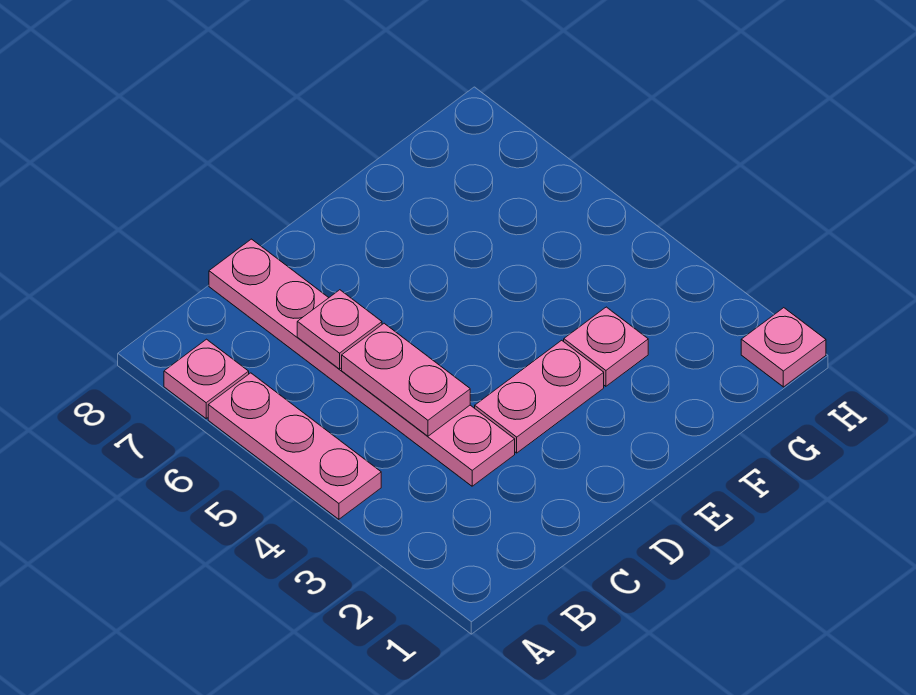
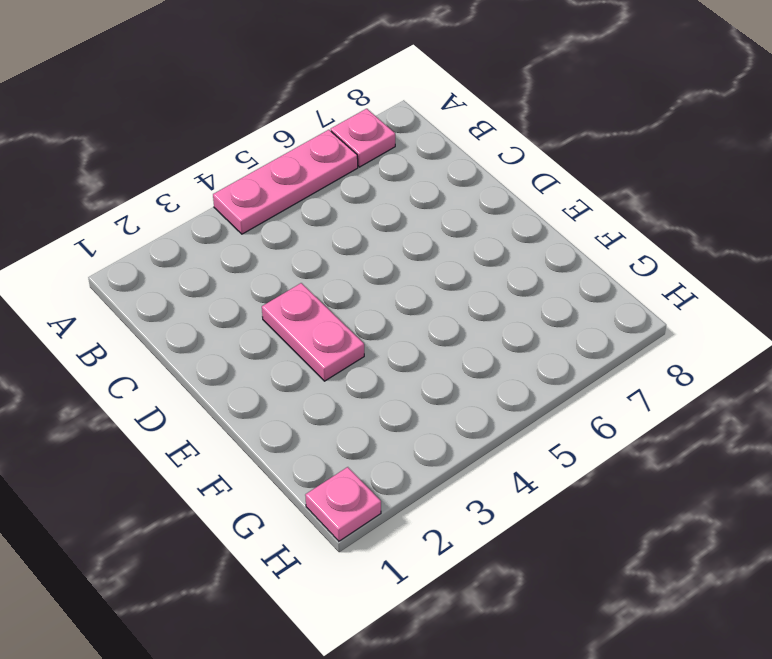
none -> pink plate C3:C8 level 1
none -> pink plate F3 level 1

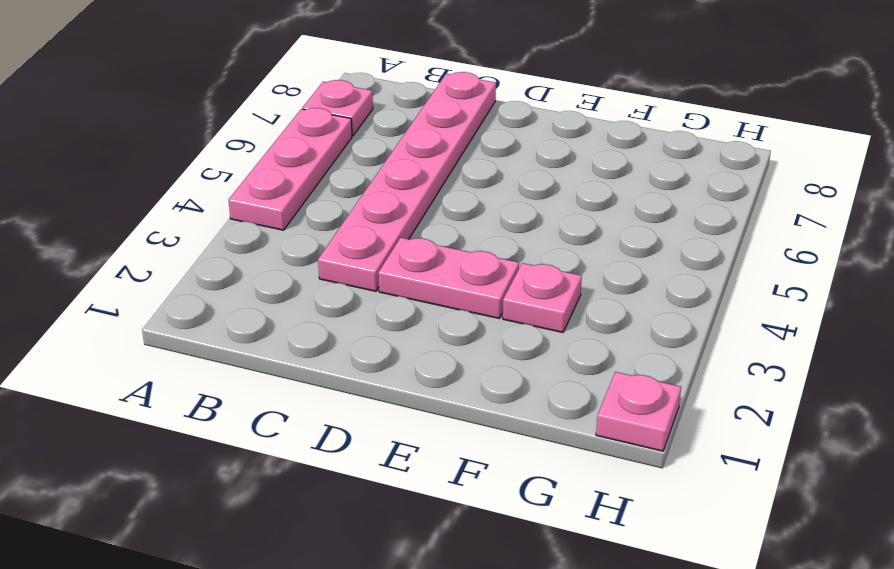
none -> pink plate C4:C5 level 2
none -> pink plate C6 level 2

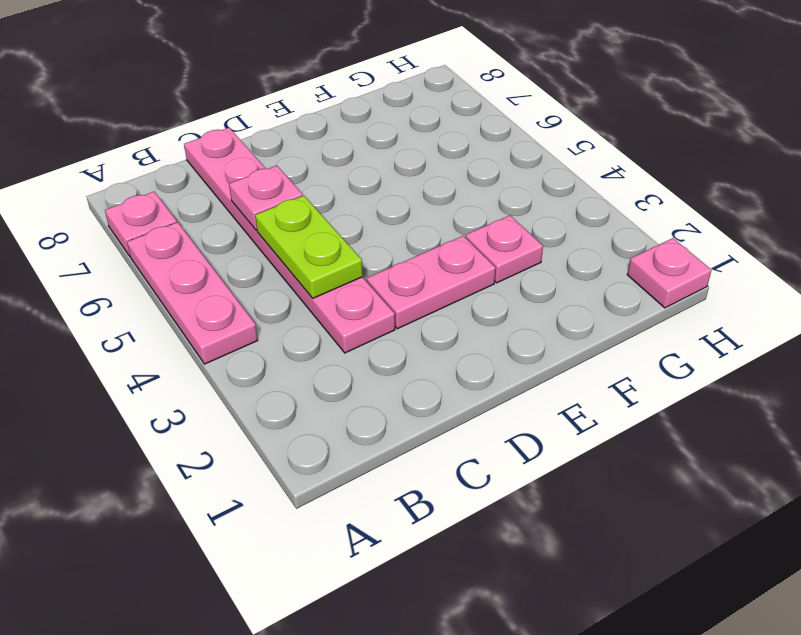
lime plate C4:C5 level 2 -> pink plate C4:C5 level 2

